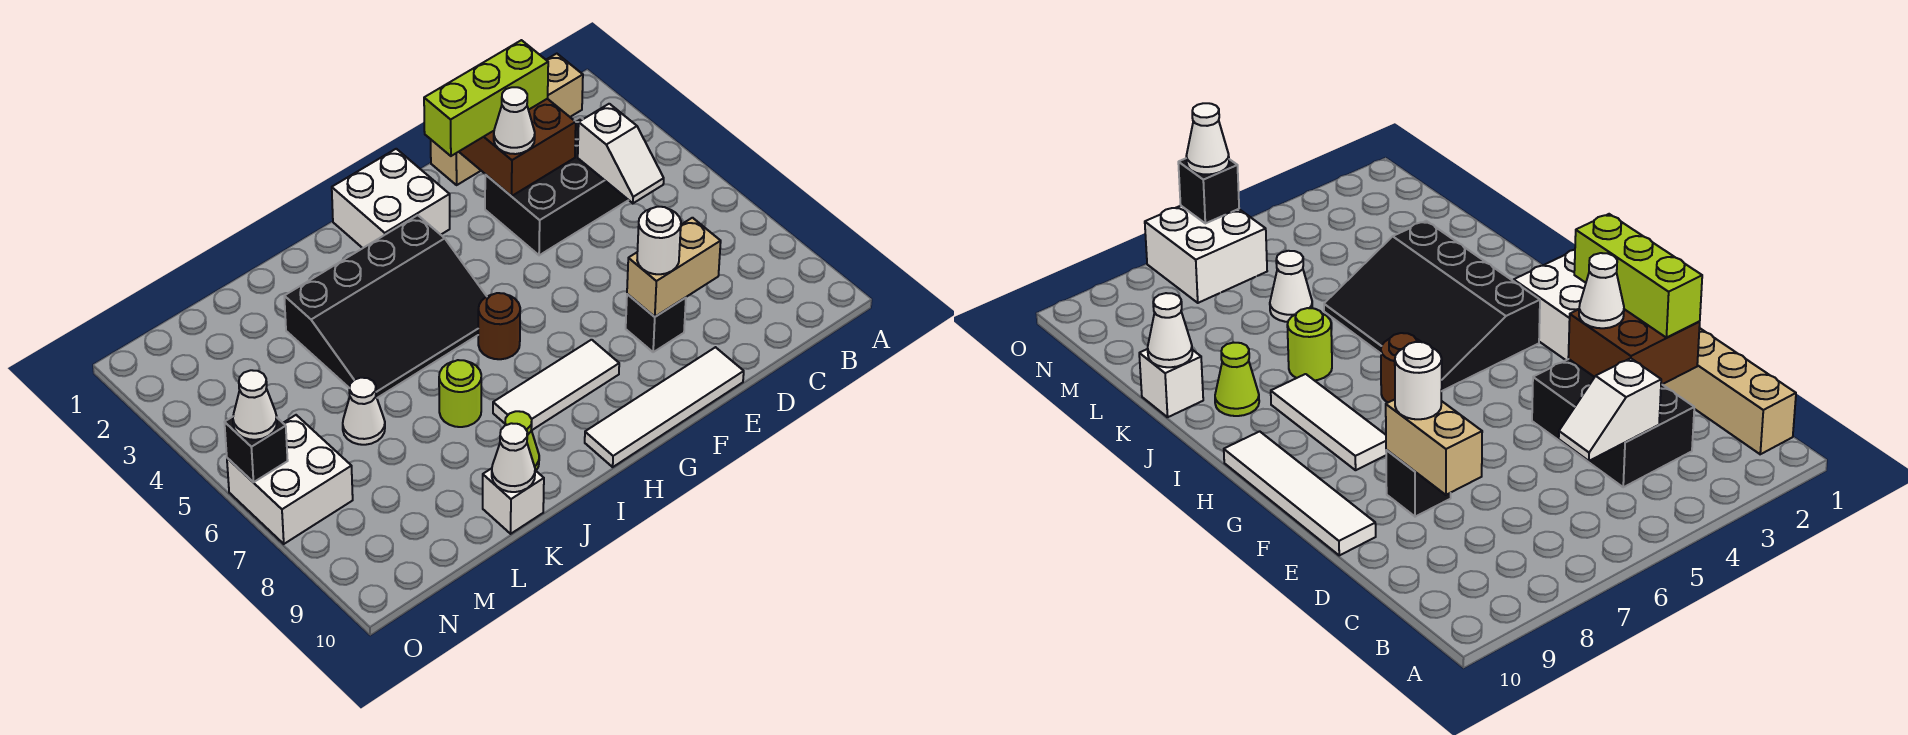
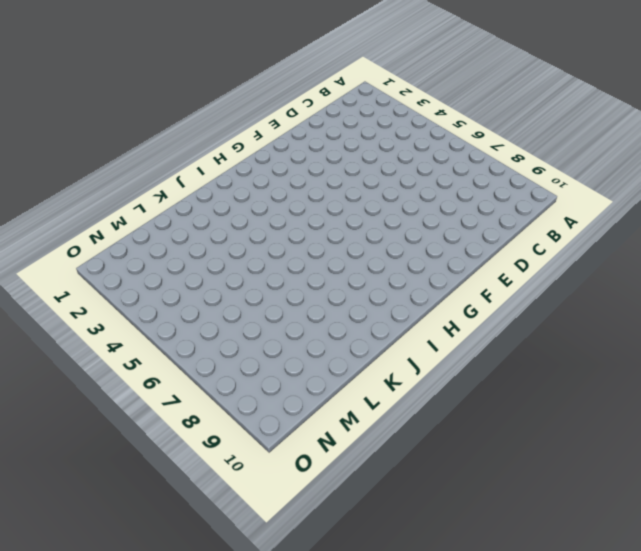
none -> tan brick B1:E1 level 1
none -> black brick C3:E4 level 1
none -> black brick E8 level 1

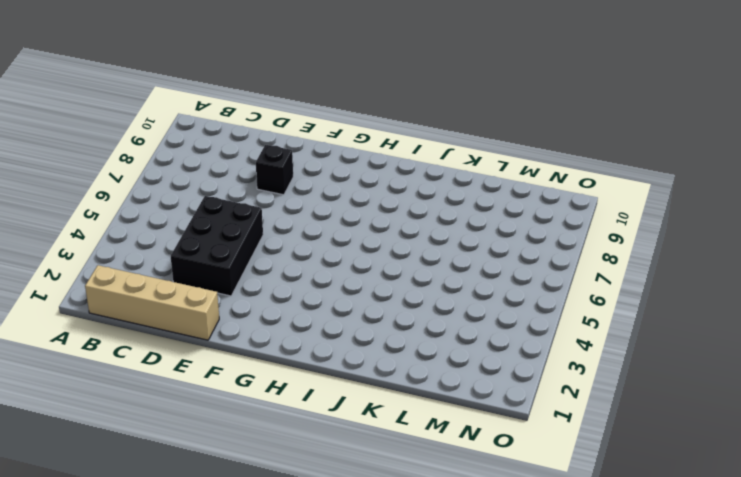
black brick D3:E5 level 1 -> black brick C3:E4 level 1
none -> white tile E10:H10 level 1
none -> white brick G1:H2 level 1
none -> white tile G8:I8 level 1

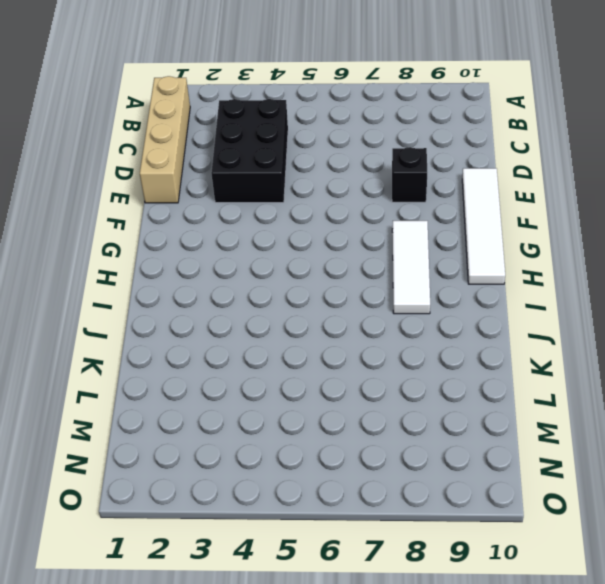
none -> white brick G1:H2 level 1
none -> black slope H3:K5 level 1 top 3
none -> brown round brick H6 level 1

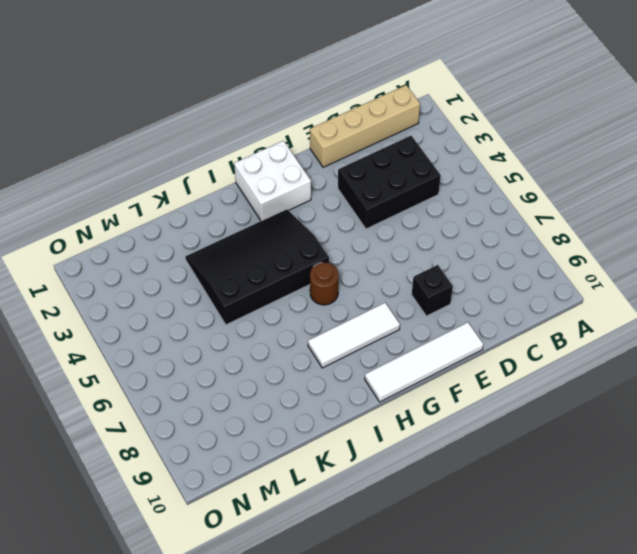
black slope H3:K5 level 1 top 5 -> black slope H3:K5 level 1 top 3
none -> lime round brick J7 level 1
none -> lime cone J9 level 1
none -> white brick K10 level 1

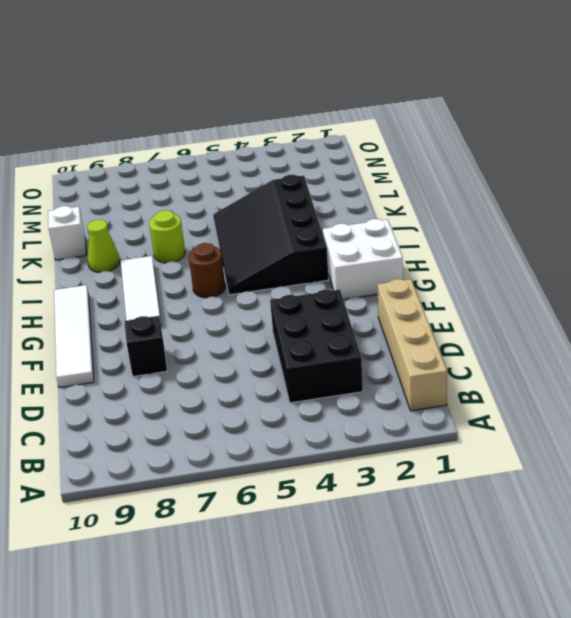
none -> white cone L6 level 1
none -> white brick N6:O7 level 1
none -> white slope C4:C5 level 2 top 4

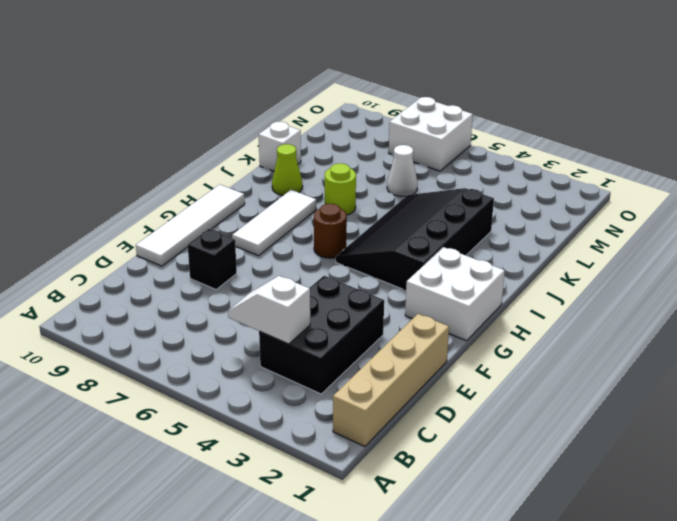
none -> brown brick D2:E3 level 2
none -> tan brick D8:E8 level 2
none -> white cone K10 level 2

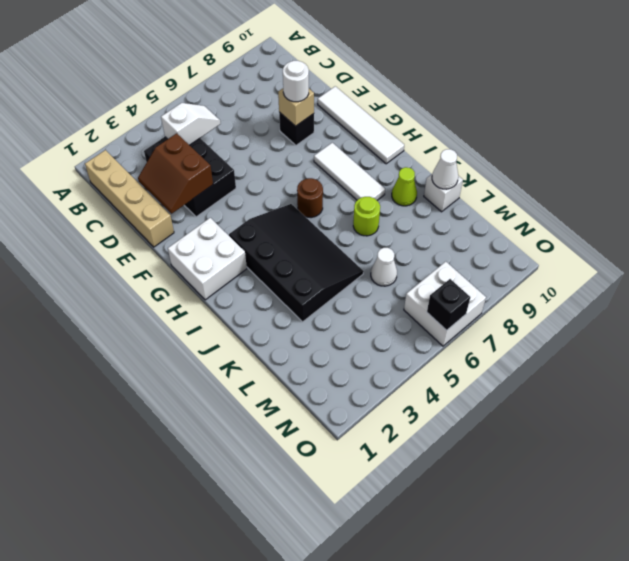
brown slope D2:E3 level 2 top 3 -> brown brick D2:E3 level 2
tan brick E8 level 2 -> tan brick D8:E8 level 2
none -> lime brick D2:F2 level 3
none -> white cone E3 level 3
none -> white cone O6 level 3

